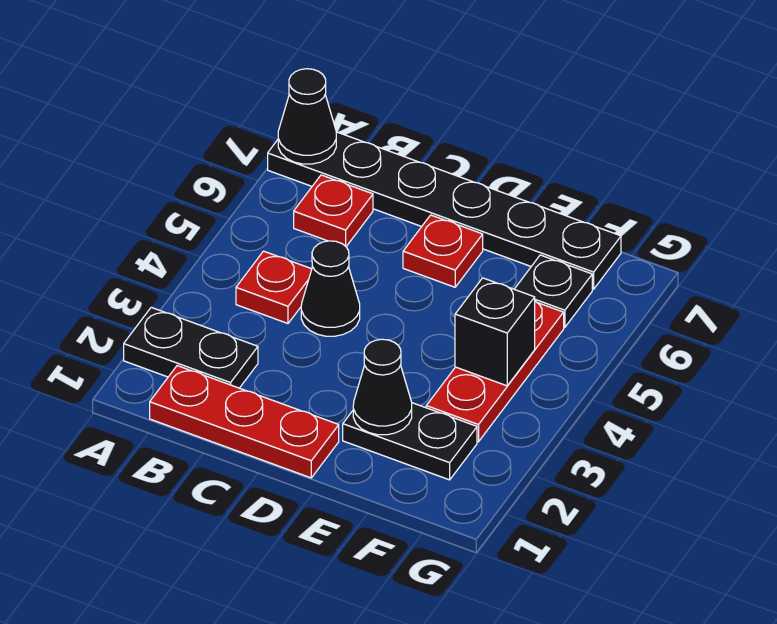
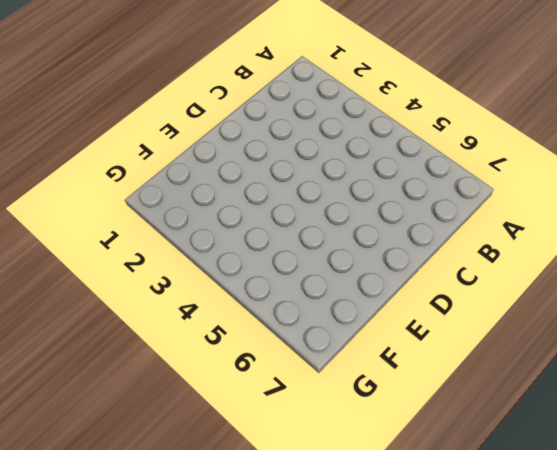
none -> black plate A2:B2 level 1
none -> black plate A7:F7 level 1
none -> red plate B1:D1 level 1

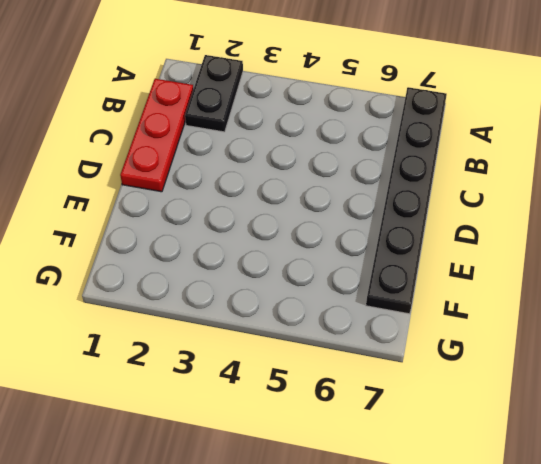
none -> red plate B4 level 1
none -> red plate B6 level 1
none -> black cone C4 level 1

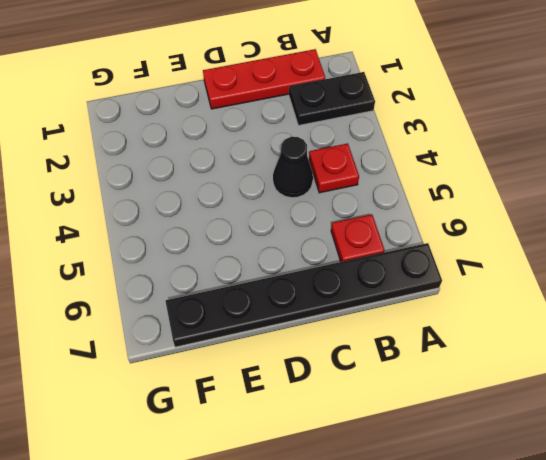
none -> red plate D6 level 1
none -> black plate E2:F2 level 1
none -> red plate F3:F5 level 1

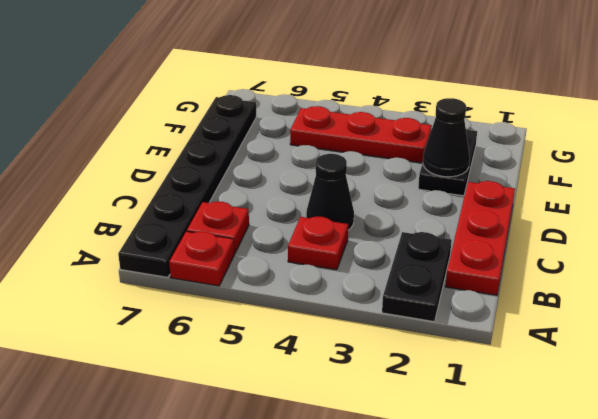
red plate A6 level 1 -> red plate D6 level 1
none -> black plate F6 level 1
none -> black cone A7 level 2
none -> black brick F4 level 2

